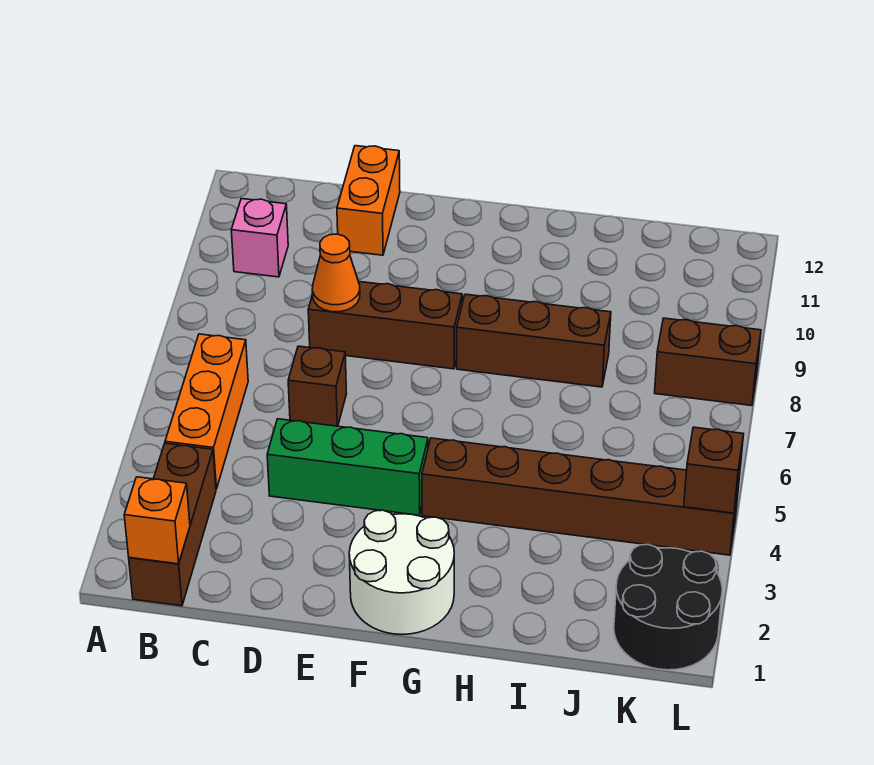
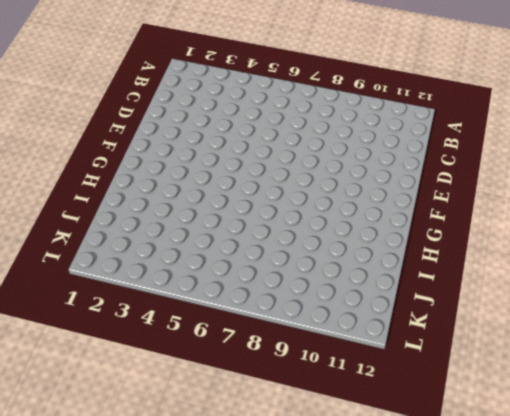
none -> brown brick B1:B3 level 1
none -> orange brick B4:B6 level 1
none -> pink brick B10 level 1

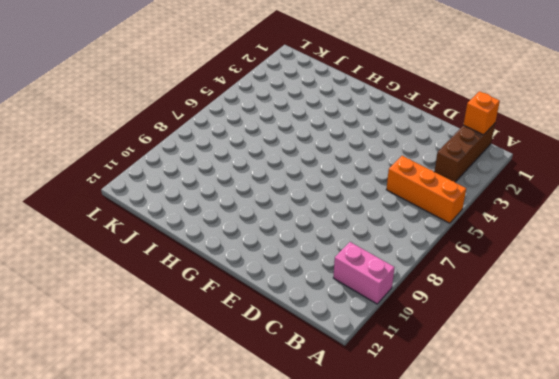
orange brick A5:C5 level 1 -> orange brick B4:B6 level 1
pink brick A10:B10 level 1 -> pink brick B10 level 1
none -> green brick D4:F4 level 1
none -> brown brick D6 level 1
none -> brown brick D8:F8 level 1

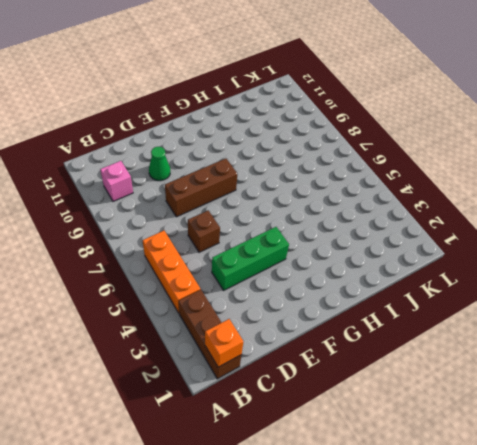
green cone D10 level 1 -> none
none -> orange brick D11:D12 level 1
none -> white round brick F1:G2 level 1
none -> brown brick G4:L4 level 1

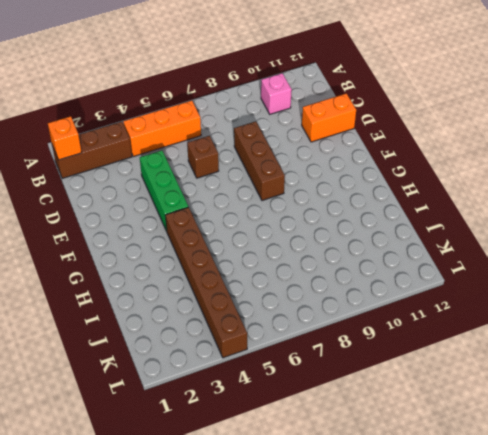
none -> white round brick F1:G2 level 1
none -> brown brick G8:I8 level 1
none -> black round brick K1:L2 level 1

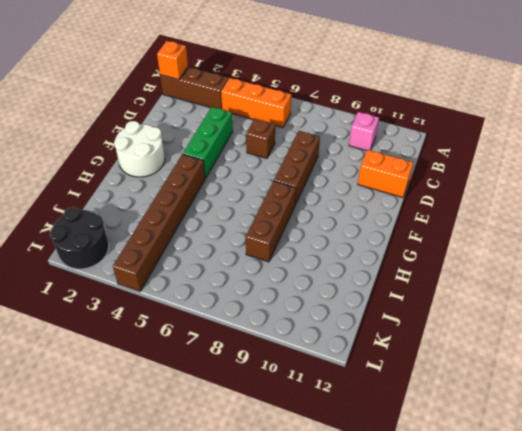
none -> brown brick K8:L8 level 1
none -> orange cone D8 level 2
none -> brown brick L4 level 2

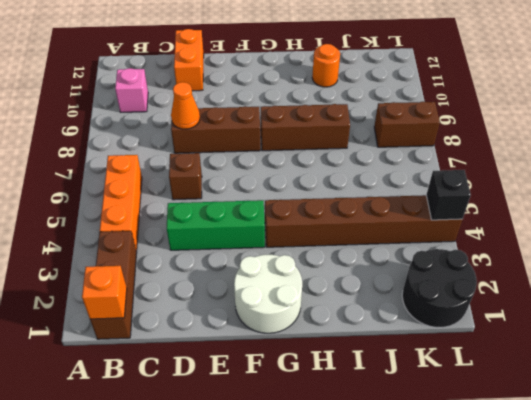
orange round brick I11 level 1 -> none
black brick L4 level 2 -> brown brick L4 level 2

